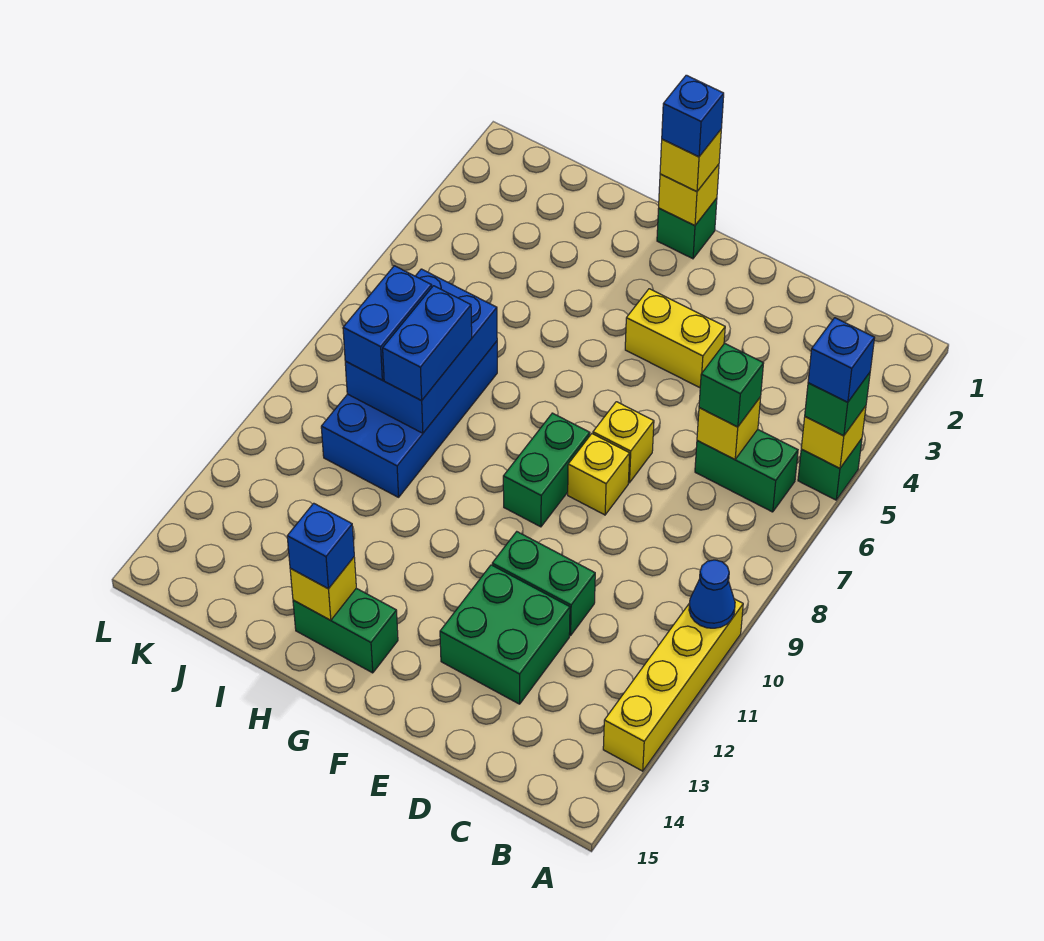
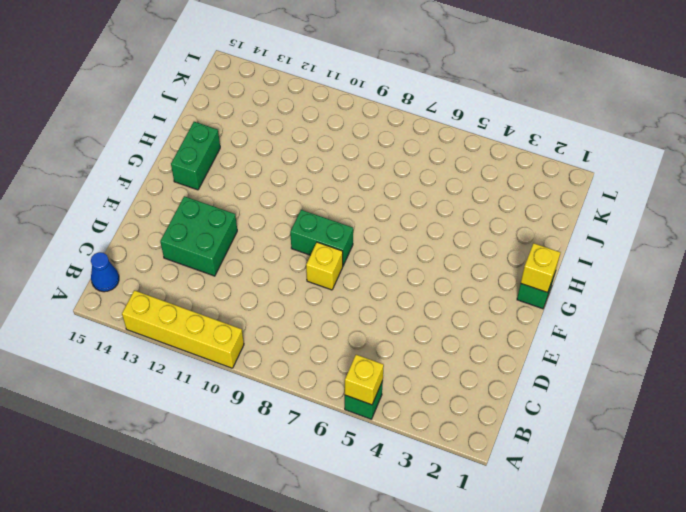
blue cone B15 level 1 -> blue cone A10 level 2
none -> green brick B6:C6 level 1
none -> green brick D11:E11 level 1
none -> yellow brick E4:F4 level 1

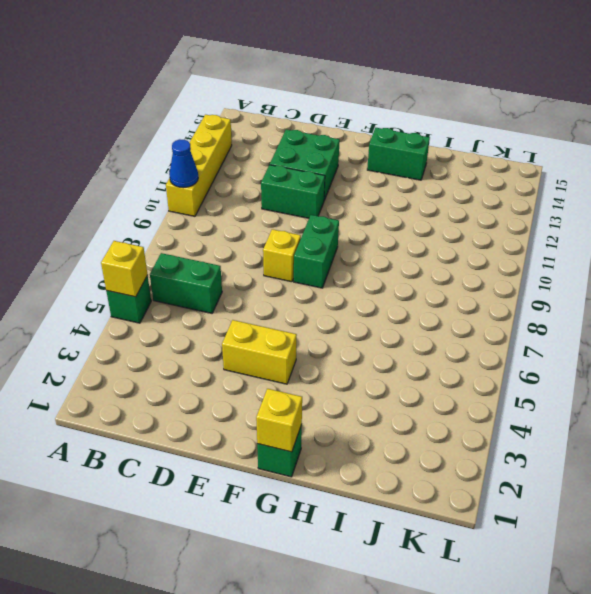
none -> yellow brick E7 level 1
none -> blue brick I7:J10 level 1
none -> yellow brick C6 level 2

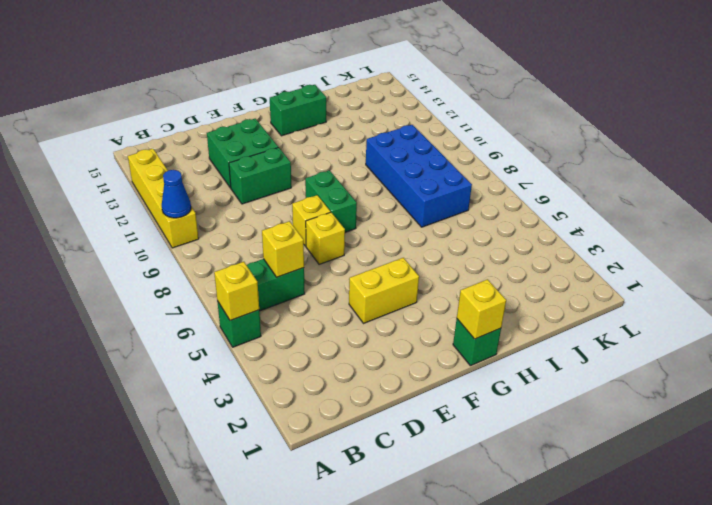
none -> yellow brick H14 level 2
none -> blue brick I7:J9 level 2
none -> green brick A5 level 3

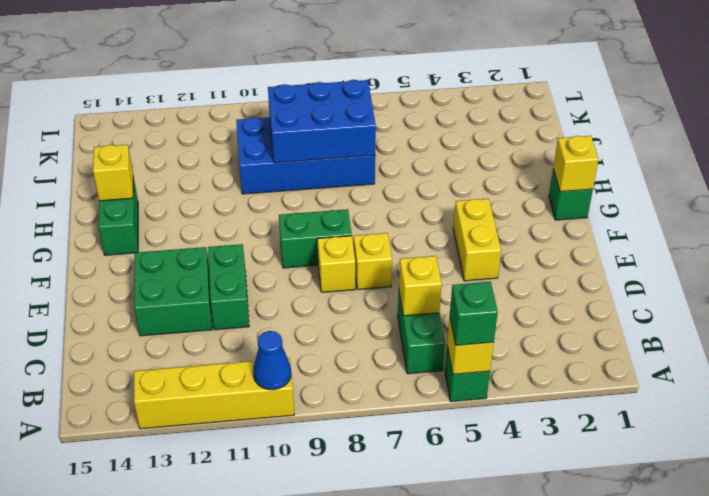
none -> green brick C6 level 3
none -> yellow brick G1 level 3
none -> blue brick H14 level 3

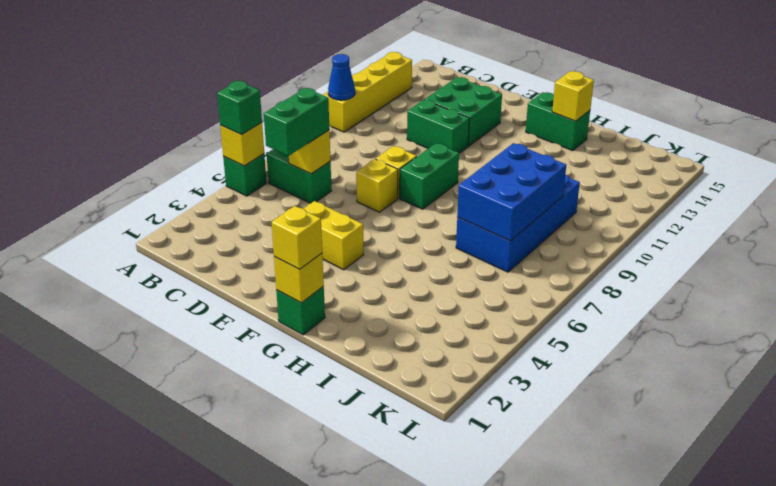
green brick C5:C6 level 3 -> green brick C6 level 3
none -> blue brick H14 level 3
none -> blue brick I8:I9 level 3
none -> blue brick J8:J9 level 3

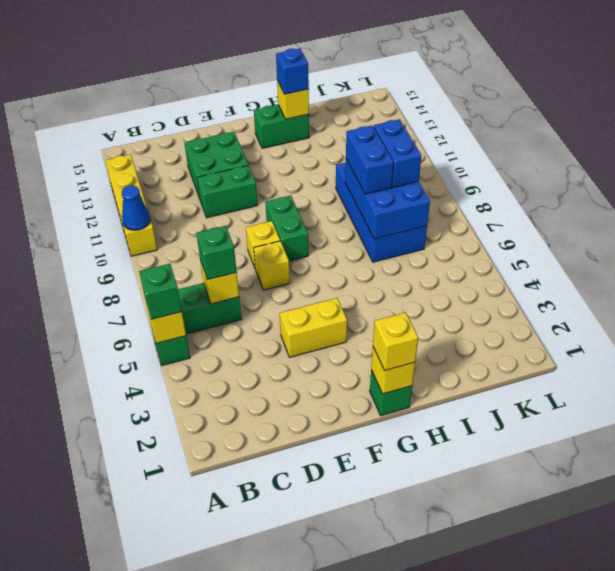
none -> blue brick A5 level 4
none -> blue brick G1 level 4

